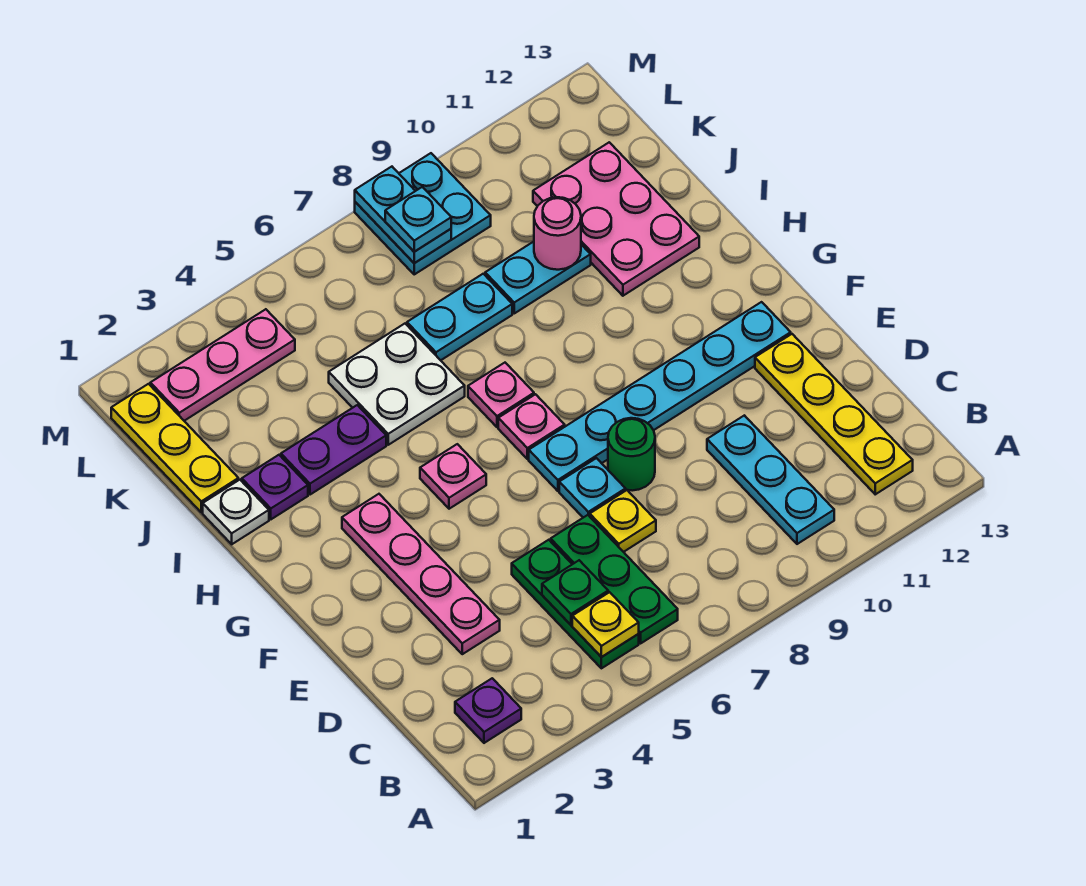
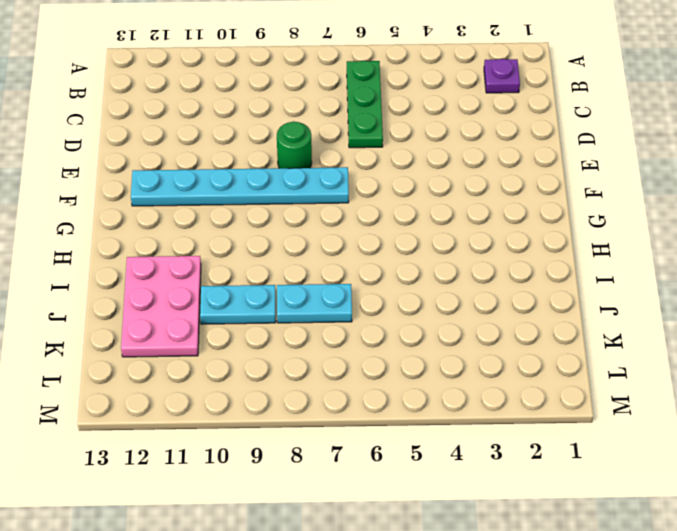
none -> green plate B5:D5 level 1
none -> cyan plate B10:D10 level 1
none -> yellow plate B12:E12 level 1

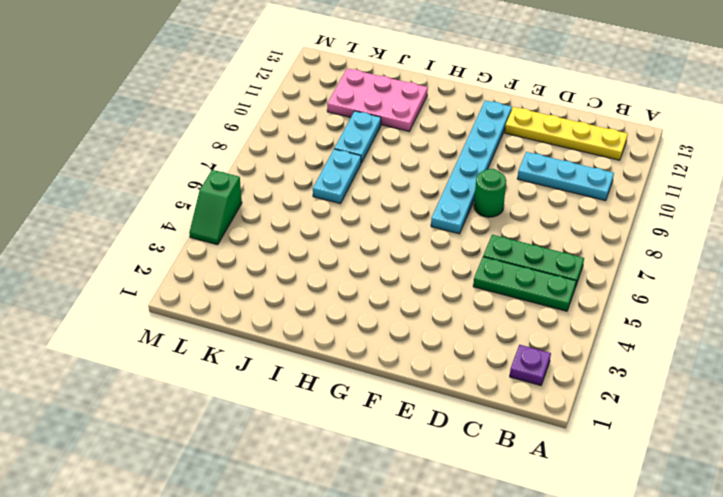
green slope M4:M5 level 1 top 5 -> none
none -> pink plate D3:G3 level 1
none -> yellow plate D7 level 1
none -> cyan plate E7 level 1

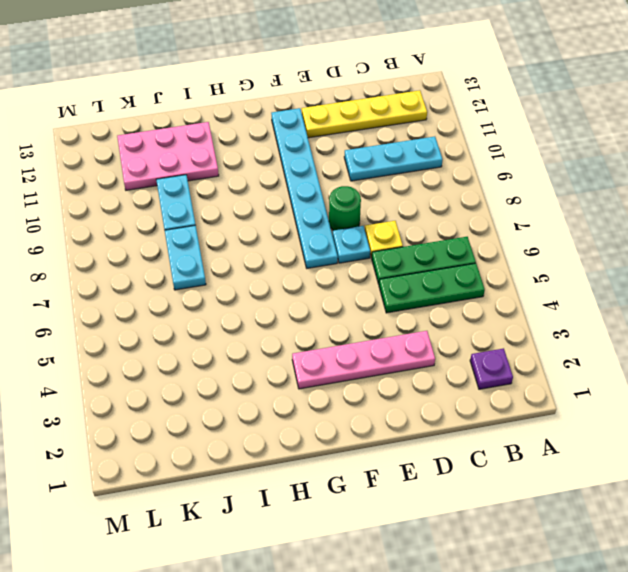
none -> pink plate G5 level 1
none -> pink plate G7 level 1
none -> pink plate H7 level 1

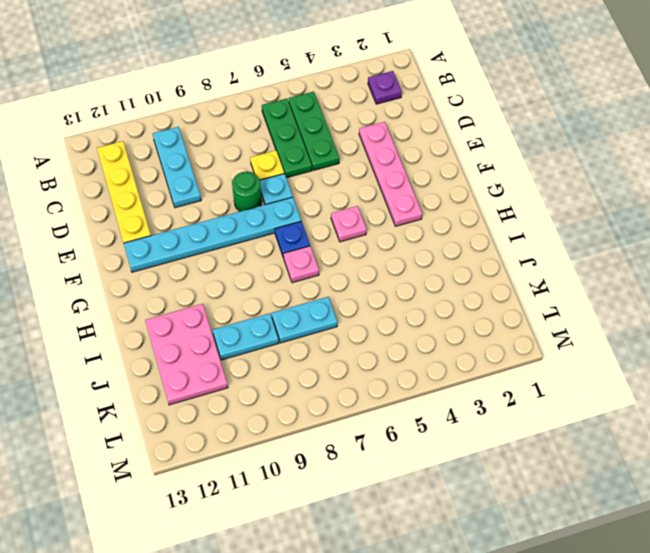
blue plate G7 level 1 -> pink plate G7 level 1
none -> white plate I1 level 1
none -> purple plate I2 level 1
none -> purple plate I3:I4 level 1

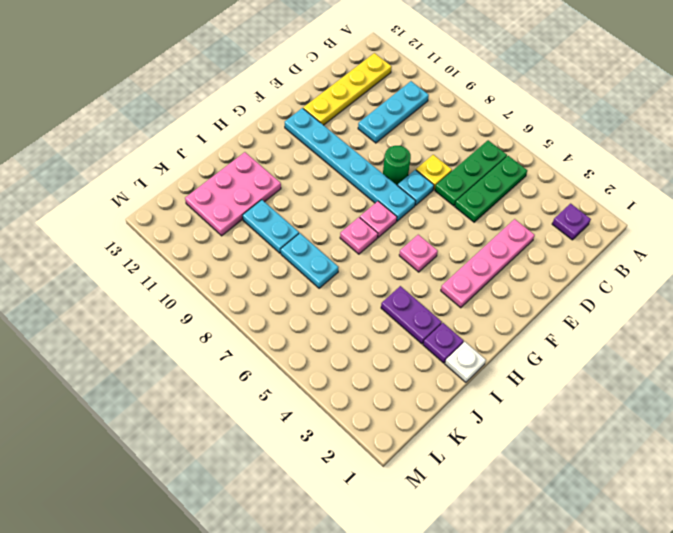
none -> white plate I5:J6 level 1
none -> yellow plate J1:L1 level 1
none -> pink plate L2:L4 level 1

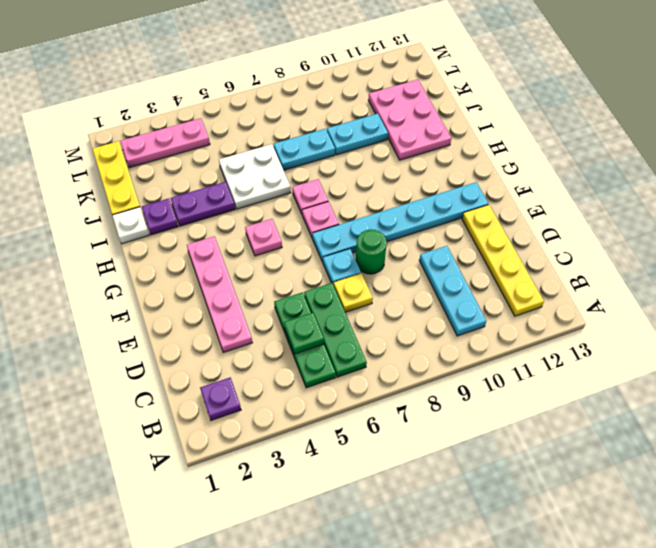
none -> cyan plate L8:M9 level 1
none -> yellow plate B5 level 2
none -> pink round brick J10 level 2

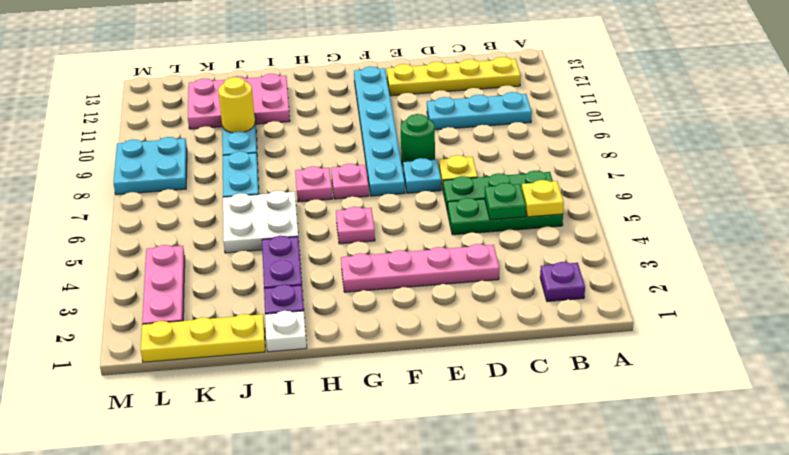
yellow round brick J10 level 2 -> pink round brick J10 level 2
none -> cyan plate L8:M8 level 2
none -> cyan plate L8 level 3

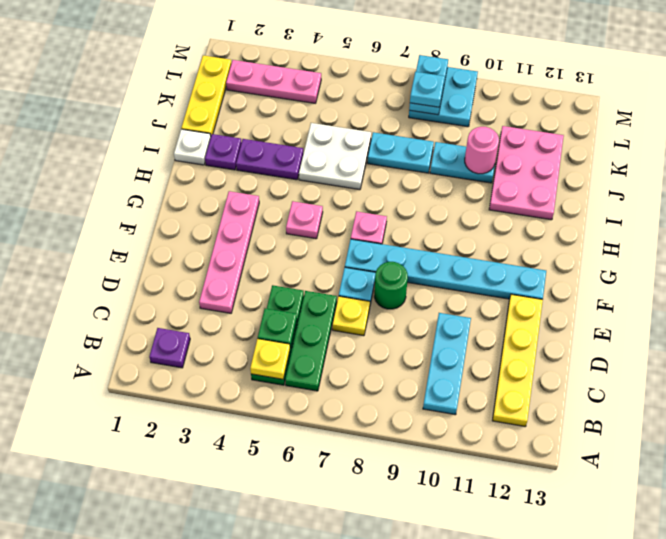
none -> pink plate H7 level 1

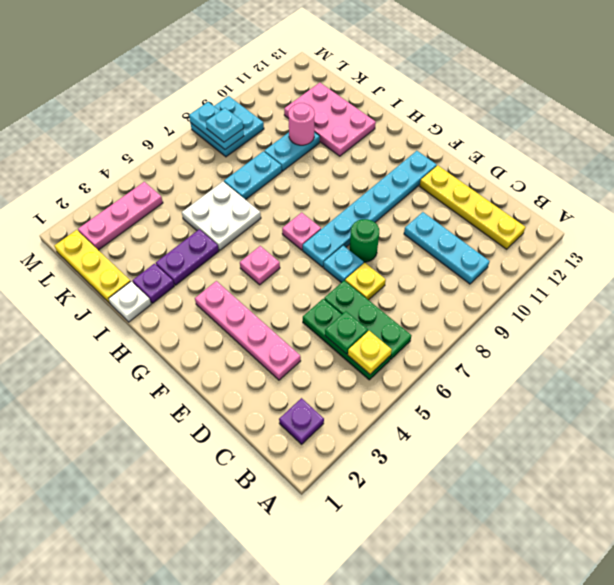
none -> pink plate H7 level 1

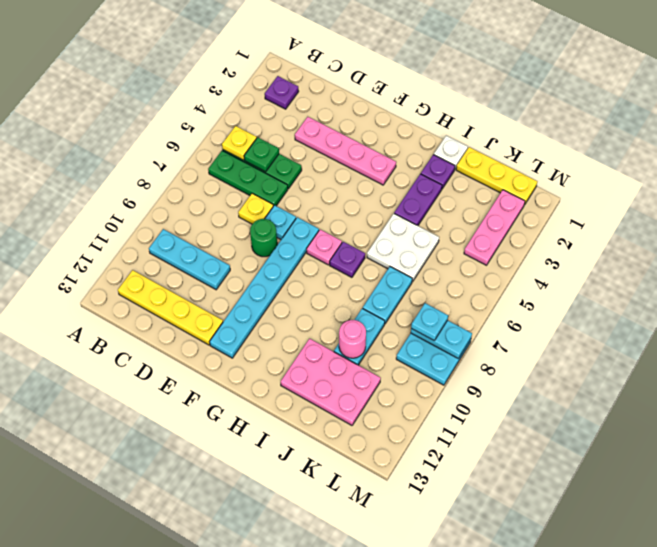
purple plate H7 level 1 -> pink plate H7 level 1
none -> pink plate G5 level 1

